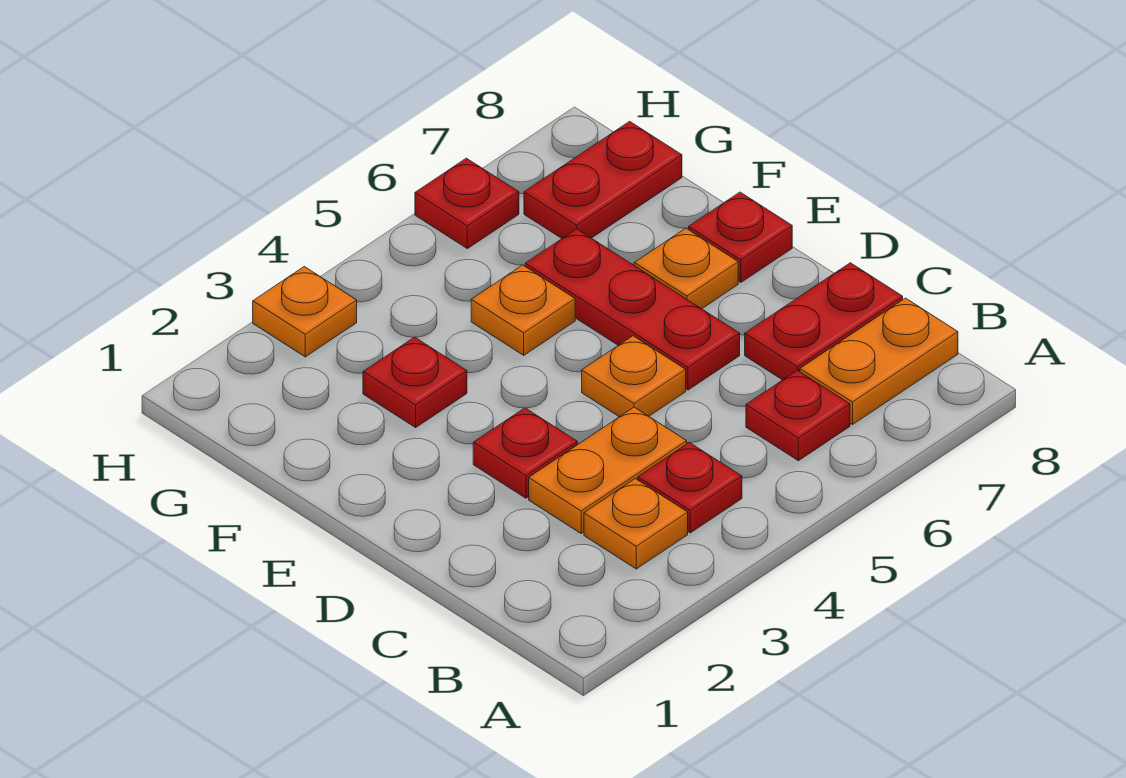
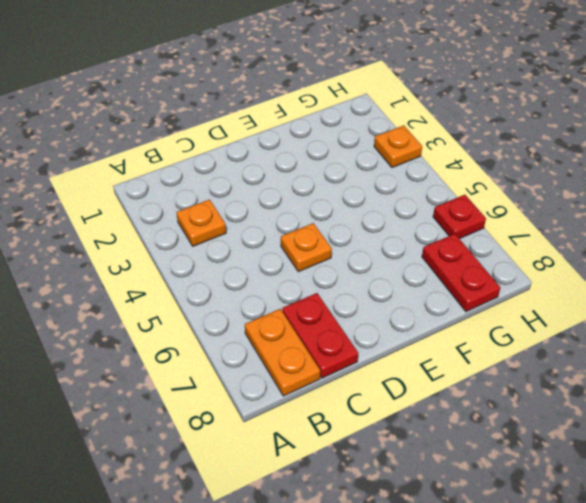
none -> red plate B4 level 1
none -> red plate B6 level 1
none -> orange plate C3:C4 level 1

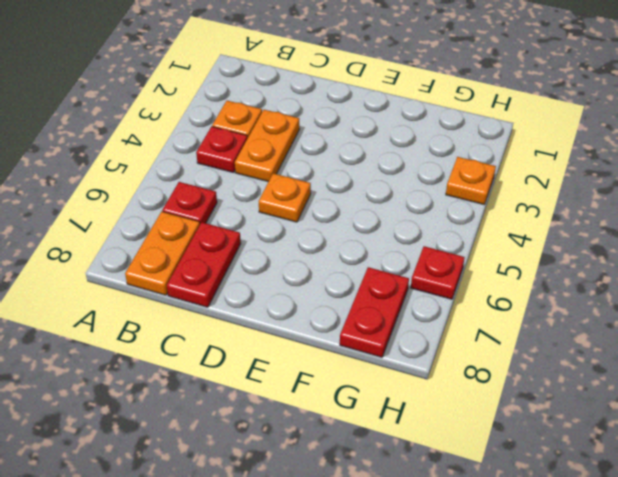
none -> red plate D3 level 1
none -> red plate D6:F6 level 1
none -> orange plate E7 level 1

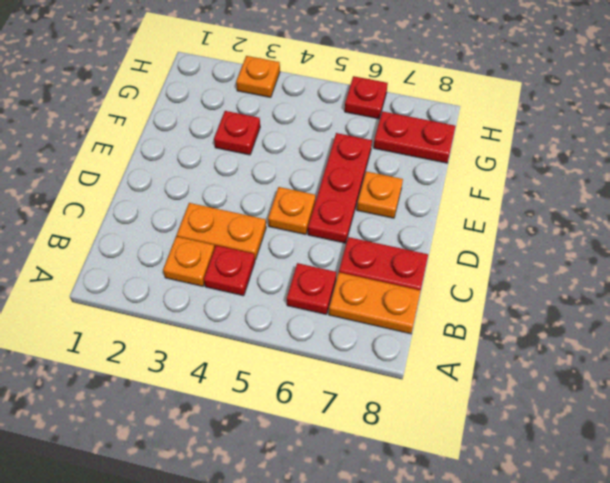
none -> red plate D3 level 1
none -> red plate E8 level 1
none -> orange plate F5 level 1

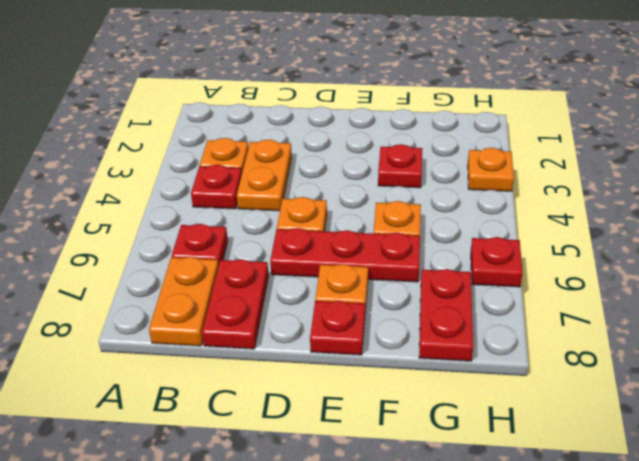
none -> red plate D3 level 1

